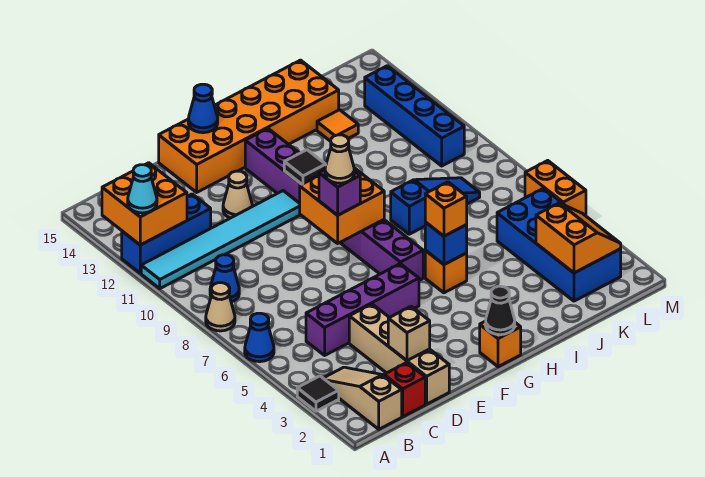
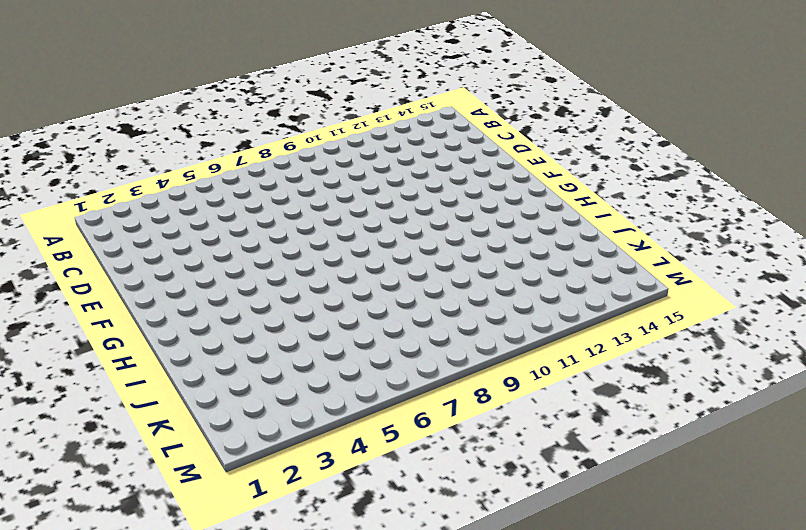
none -> black tile A3 level 1
none -> blue cone A6 level 1
none -> tan cone A8 level 1
none -> cyan tile A11:F11 level 1

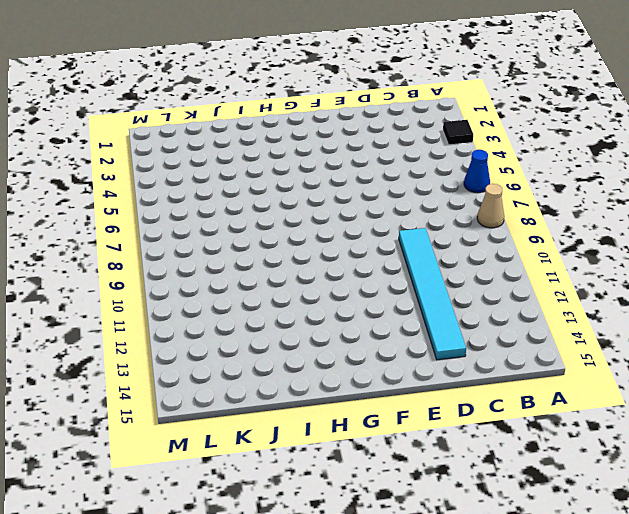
cyan tile D9:D14 level 1 -> cyan tile A11:F11 level 1
none -> blue brick A12:C12 level 1
none -> tan slope B1:B3 level 1 top 1
none -> blue cone B9 level 1
none -> red brick C1 level 1

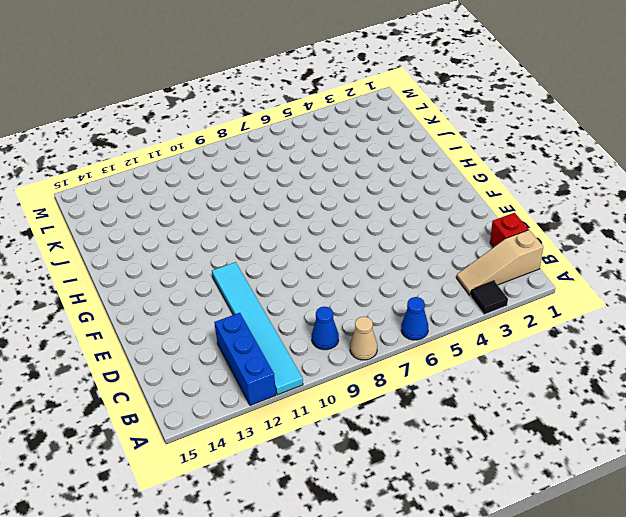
none -> purple brick C5:F5 level 1
none -> tan brick D1:D4 level 1
none -> tan cone E12 level 1
none -> orange brick E14:J15 level 1

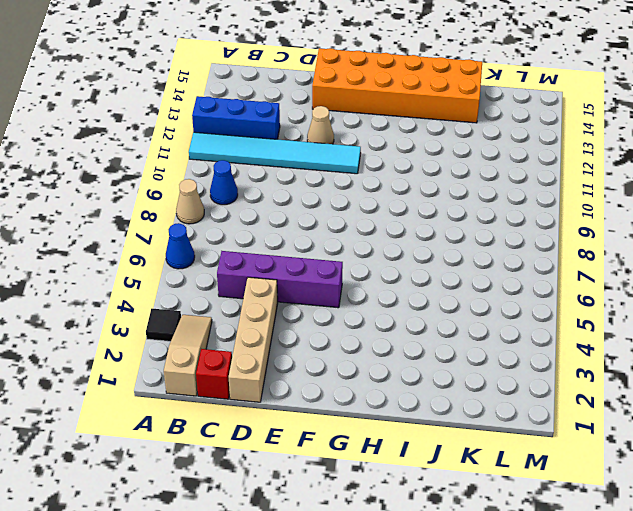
none -> orange brick G1 level 1
none -> purple brick G6:G13 level 1
none -> orange brick H5 level 1
none -> blue slope I8:K8 level 1 top I

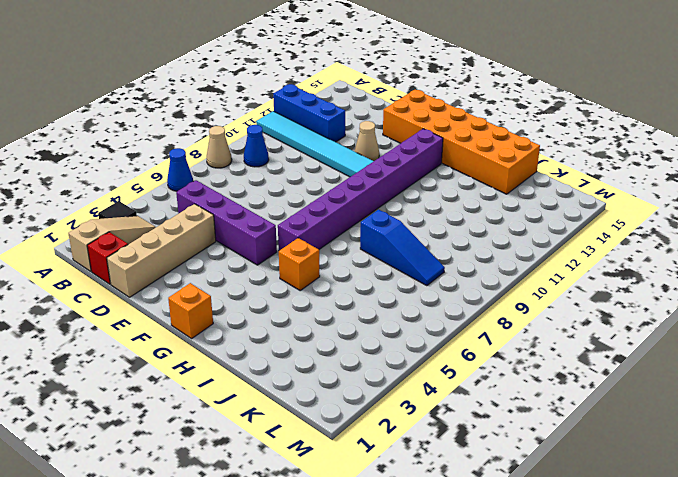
none -> orange tile J13 level 1
none -> blue brick K2:L5 level 1
none -> blue brick L10:L13 level 1
none -> orange brick M5:M6 level 1

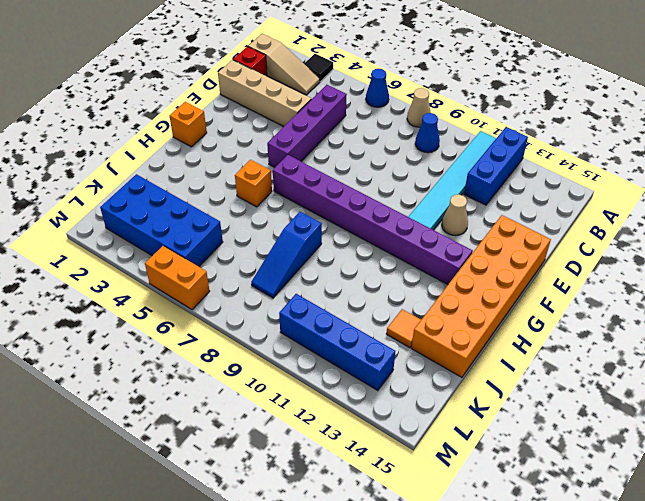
none -> orange brick A12:B13 level 2
none -> tan brick D2 level 2
none -> orange brick F8:G9 level 2
none -> blue cone F15 level 2

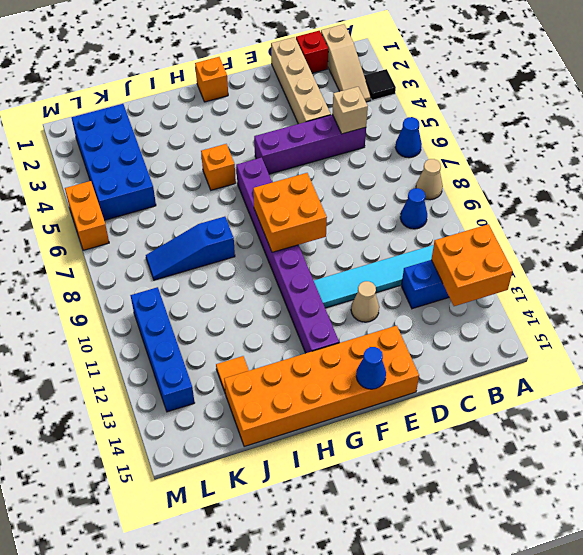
tan brick C5 level 2 -> tan brick D2 level 2
none -> black cone G1 level 2
none -> black tile G11 level 2
none -> blue brick H5 level 2
none -> orange slope K2:L3 level 2 top K

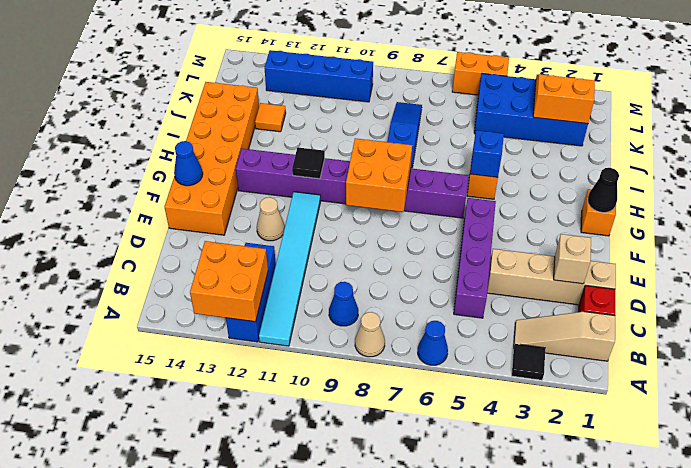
none -> cyan cone A12 level 3
none -> purple brick F8 level 3
none -> orange brick H5 level 3
none -> tan cone F8 level 4

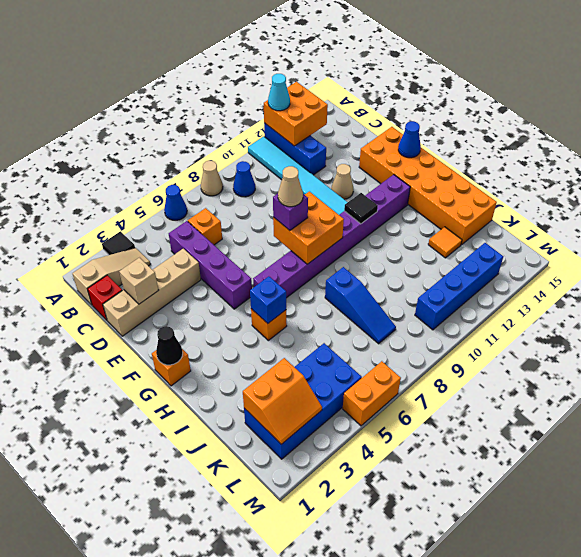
orange brick C6 level 1 -> orange brick H5 level 3

